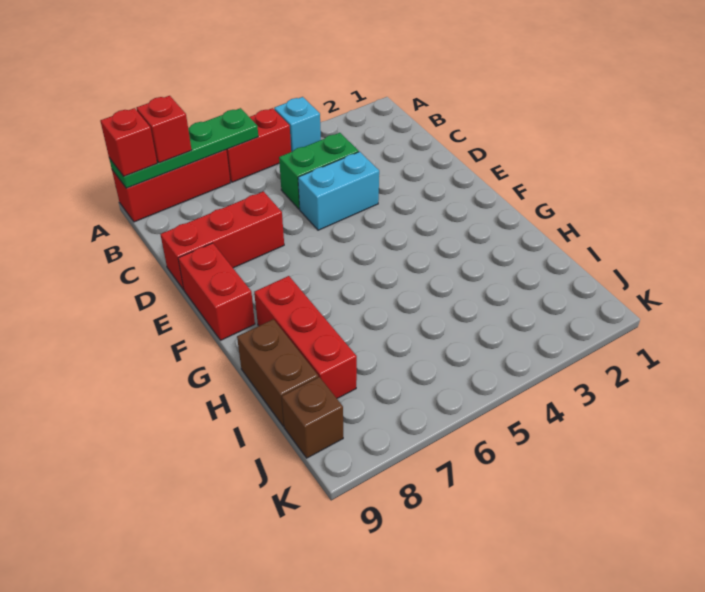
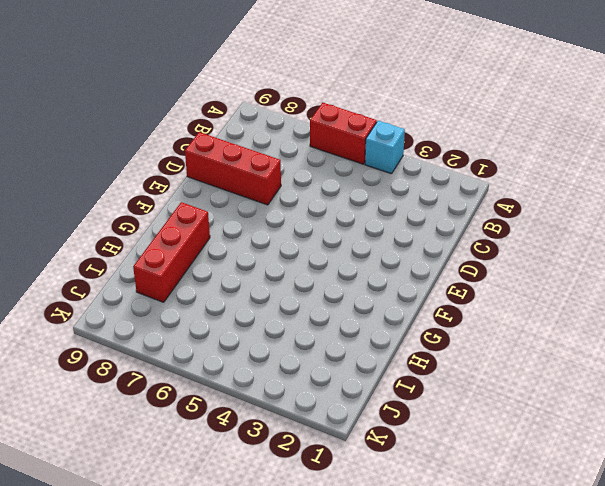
none -> red brick A7:A9 level 1
none -> green brick C4:C5 level 1
none -> cyan brick D4:D5 level 1

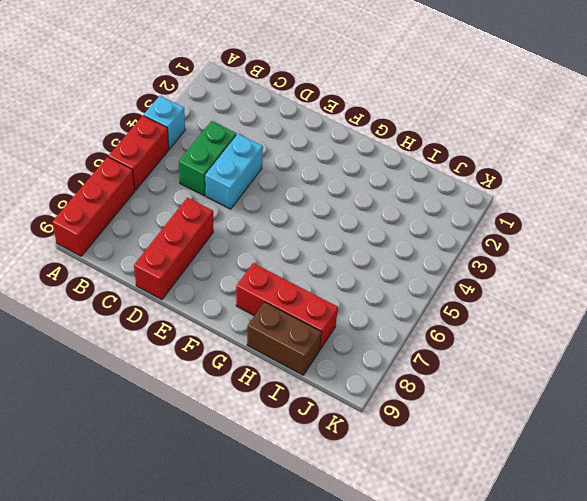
none -> red brick E9:F9 level 1
none -> brown brick J9 level 1
none -> green plate A6:A9 level 2

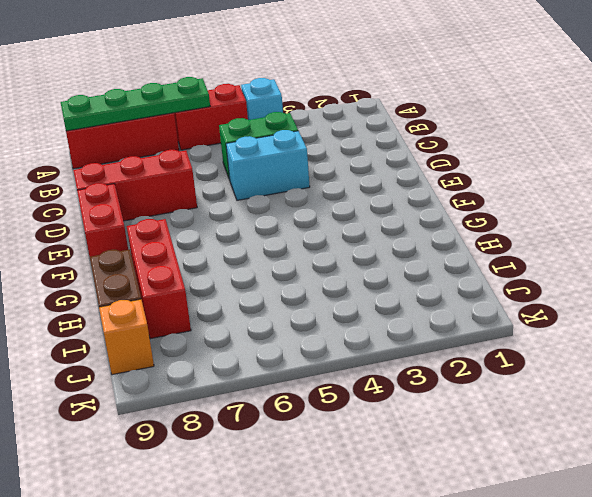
orange brick J9 level 1 -> brown brick J9 level 1
none -> red brick A8 level 3
none -> red brick A9 level 3

